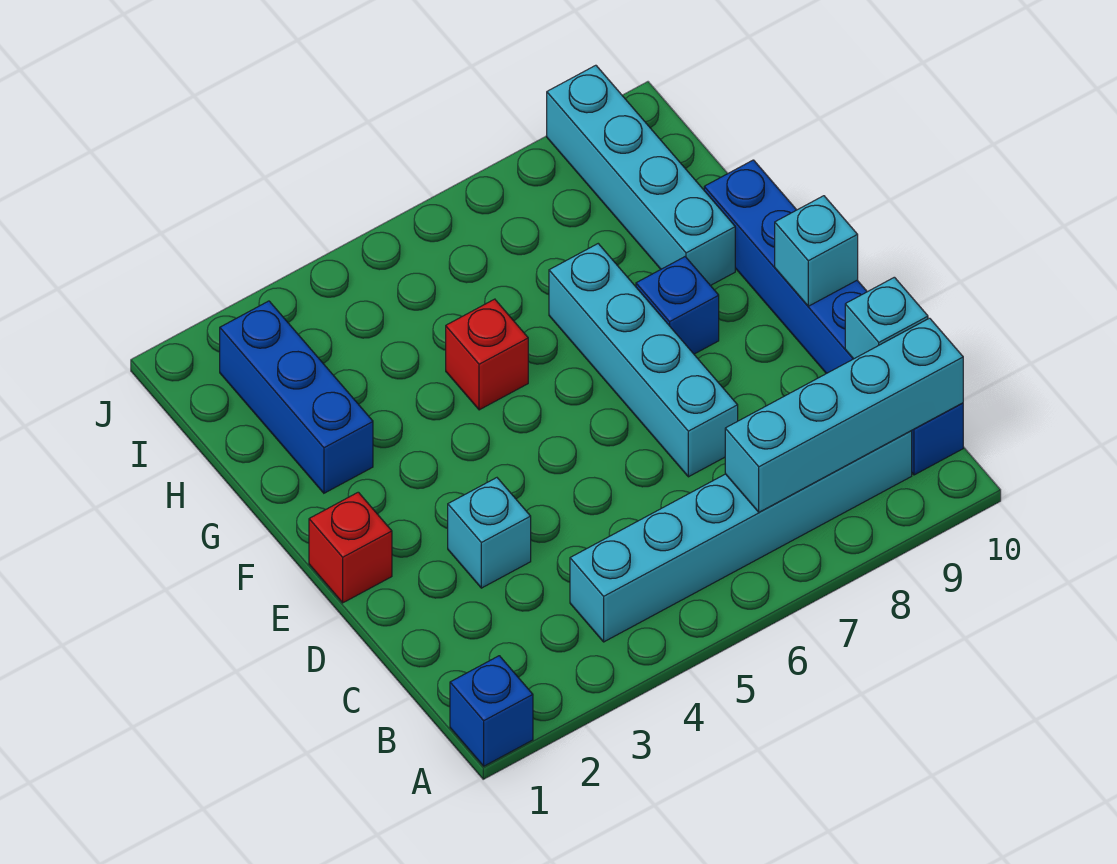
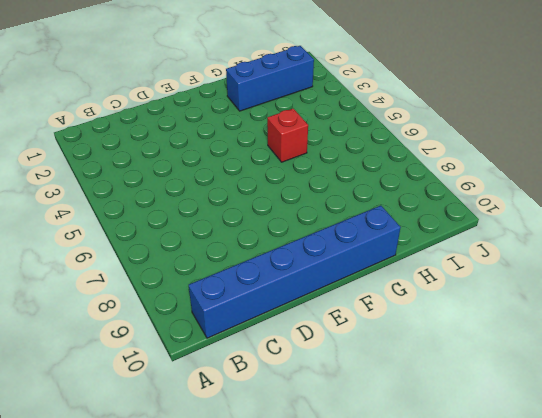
none -> blue brick A1 level 1
none -> cyan brick B4:B9 level 1
none -> cyan brick D3 level 1

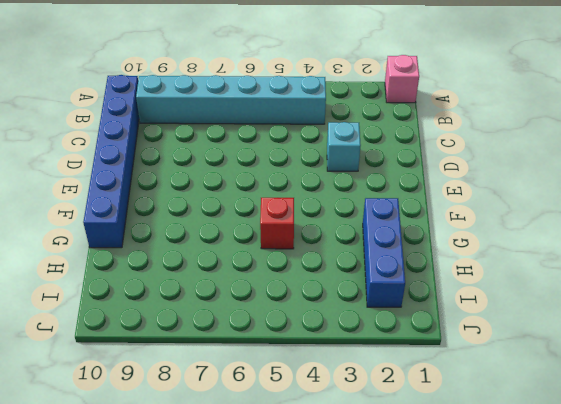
pink brick A1 level 1 -> blue brick A1 level 1
none -> cyan brick D7:G7 level 1
none -> red brick E1 level 1
none -> blue brick F8 level 1

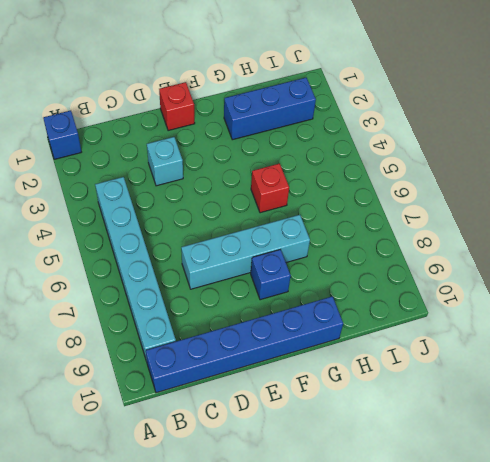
none -> cyan brick G9:J9 level 1
none -> cyan brick B7:B10 level 2
none -> cyan brick C10 level 2

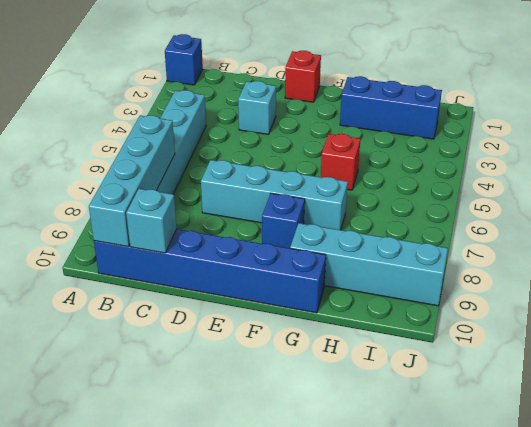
none -> cyan brick E10 level 2

